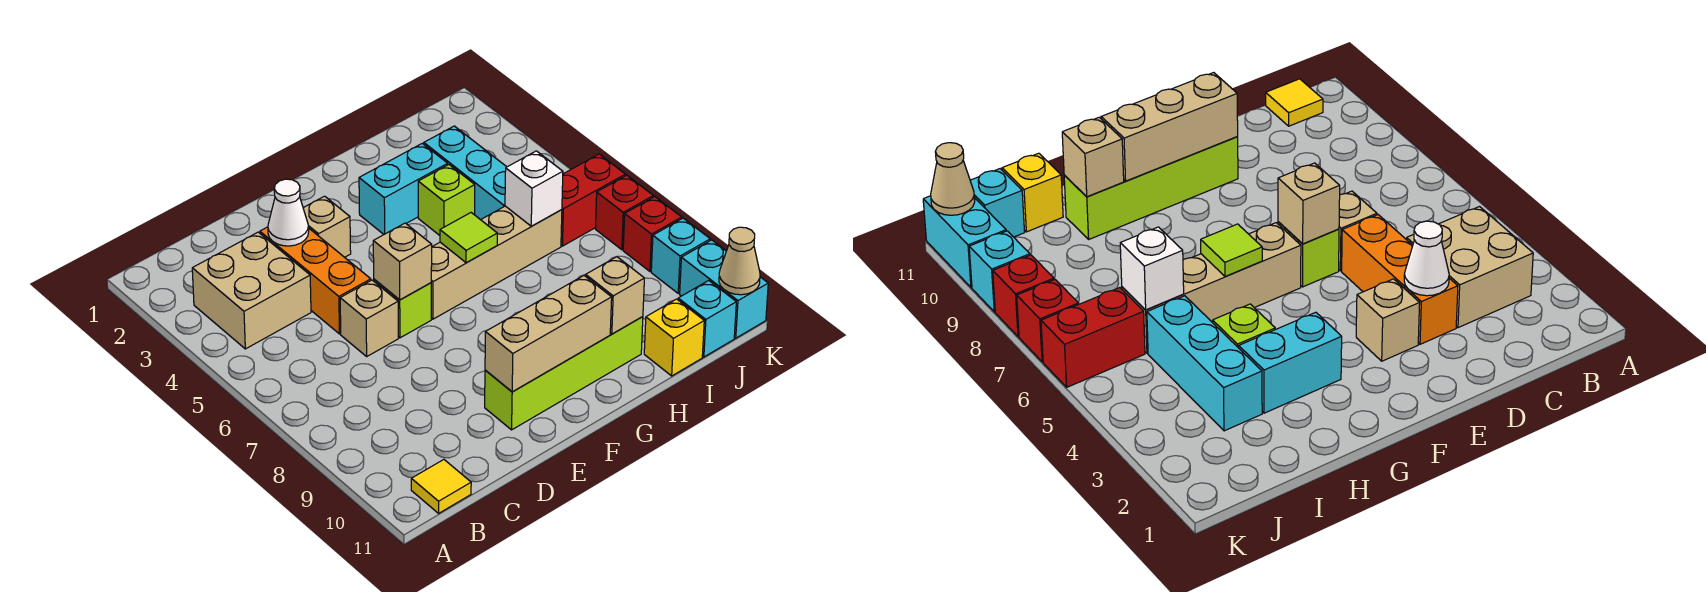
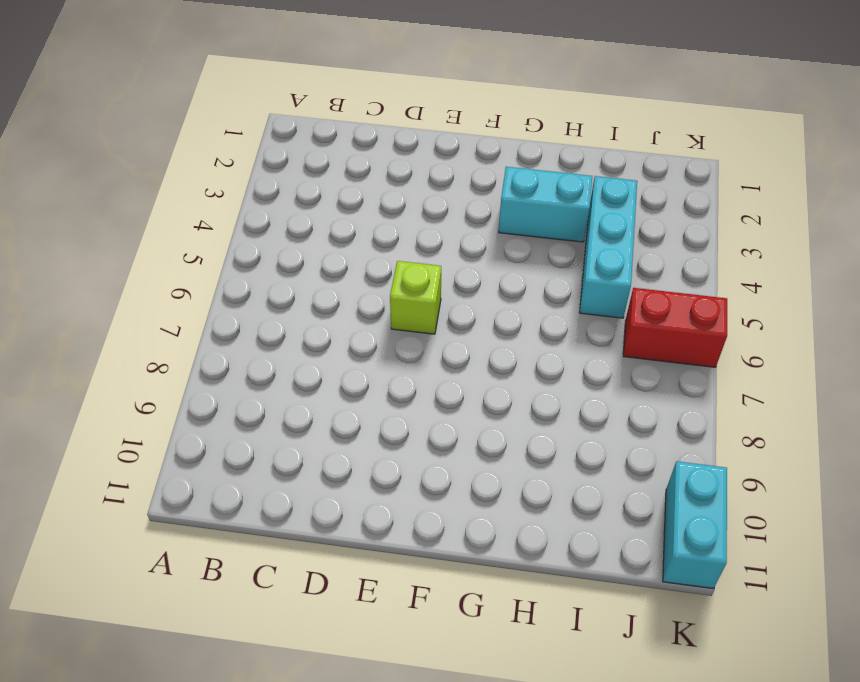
none -> tan brick B3:C4 level 1
none -> yellow tile B11 level 1
none -> orange brick D3:D5 level 1

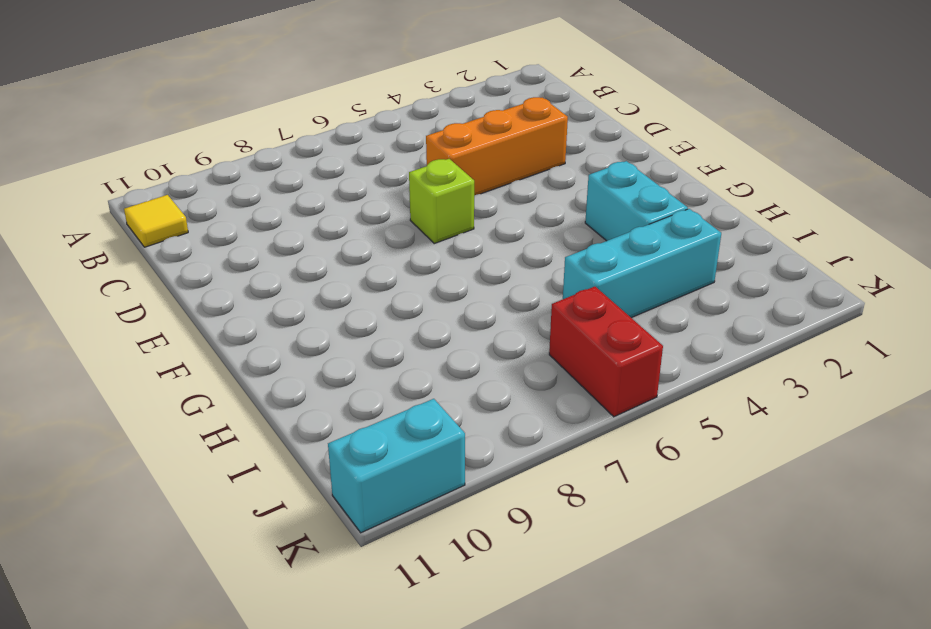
none -> tan brick B3:C4 level 1
none -> tan brick D6 level 1
none -> tan brick E3 level 1

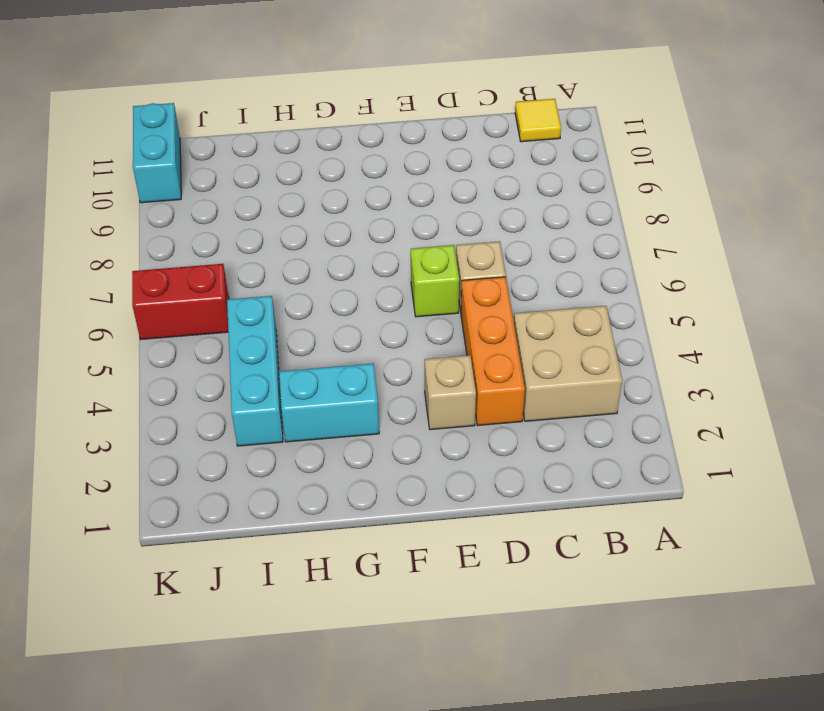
none -> lime brick E10:H10 level 1
none -> tan brick F6:I6 level 1
none -> lime brick H4 level 1

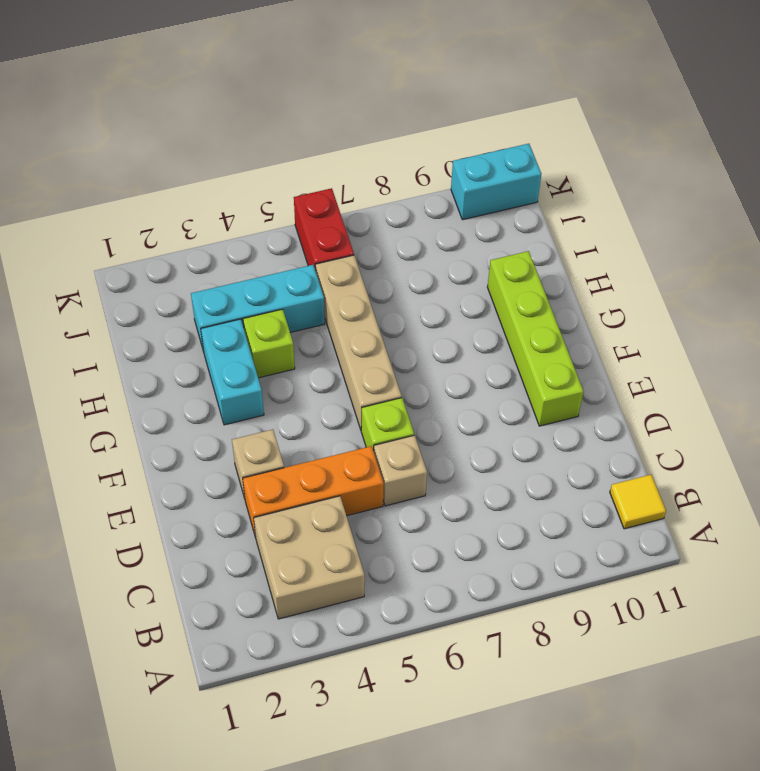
none -> yellow brick I11 level 1
none -> cyan brick J11 level 1
none -> red brick K7 level 1

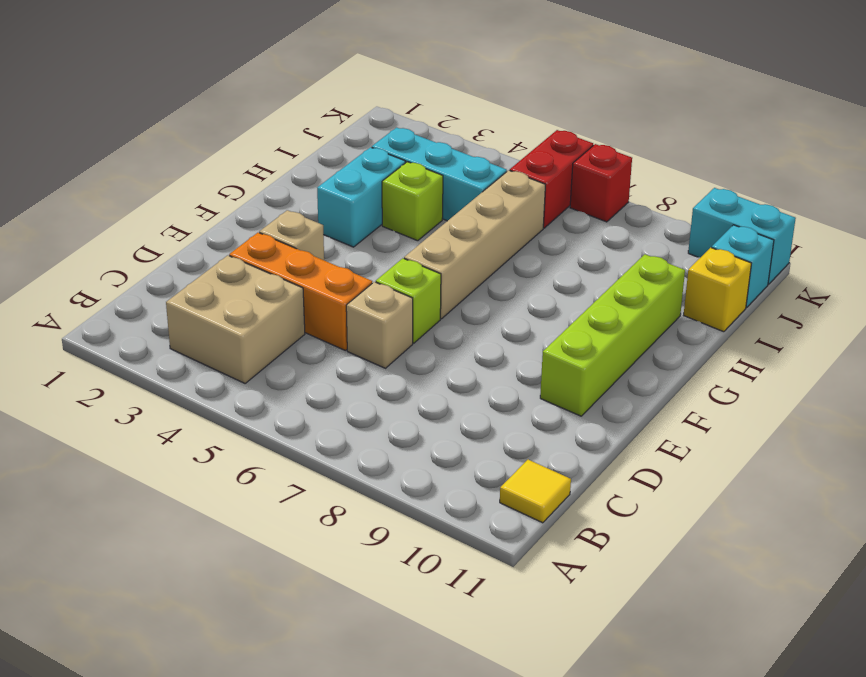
none -> red brick K8 level 1
none -> cyan brick K9 level 1
none -> white cone D3 level 2

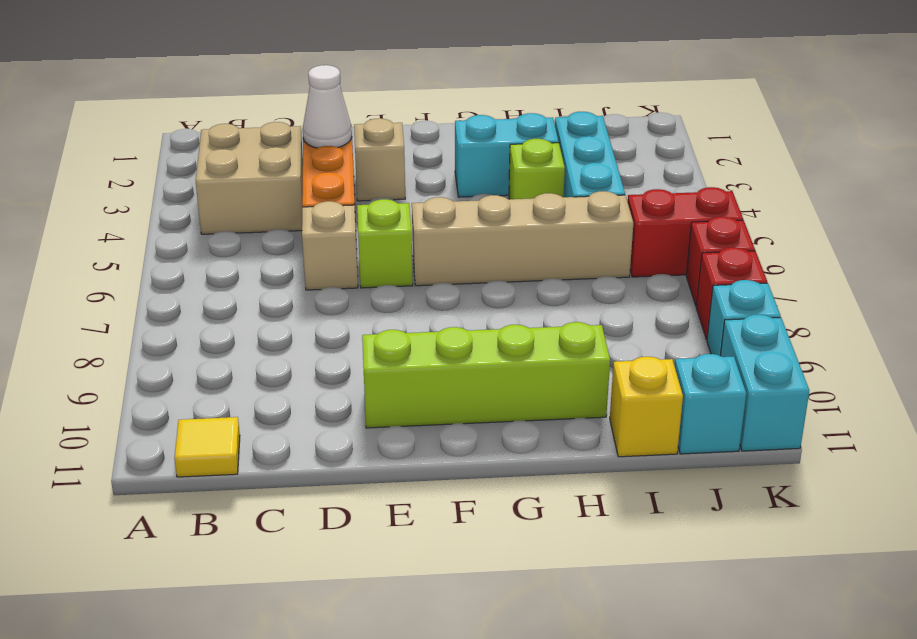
none -> tan brick E6 level 2
none -> tan brick E10:G10 level 2
none -> lime tile G6 level 2

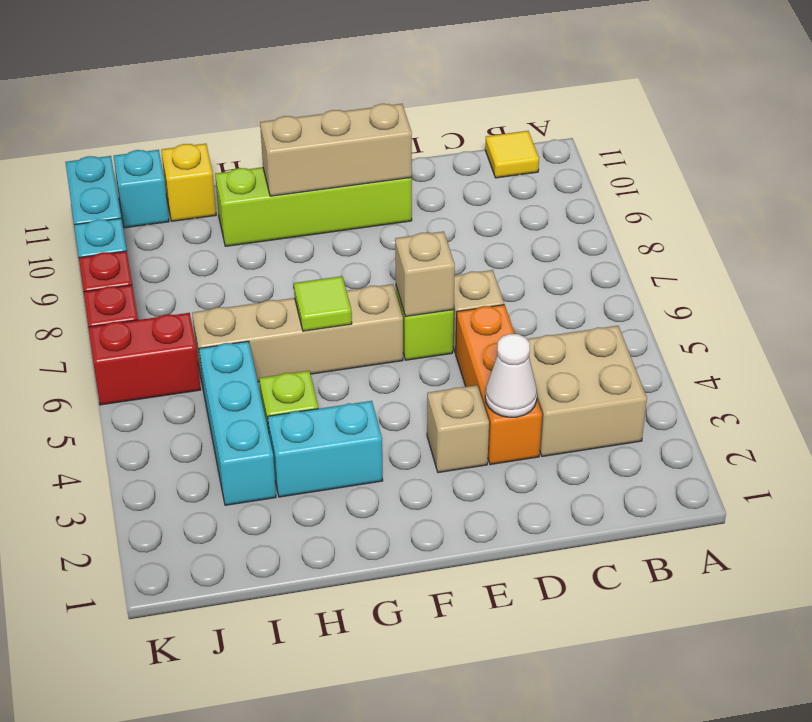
none -> tan brick H10 level 2
none -> white brick I6 level 2
none -> tan cone K11 level 2

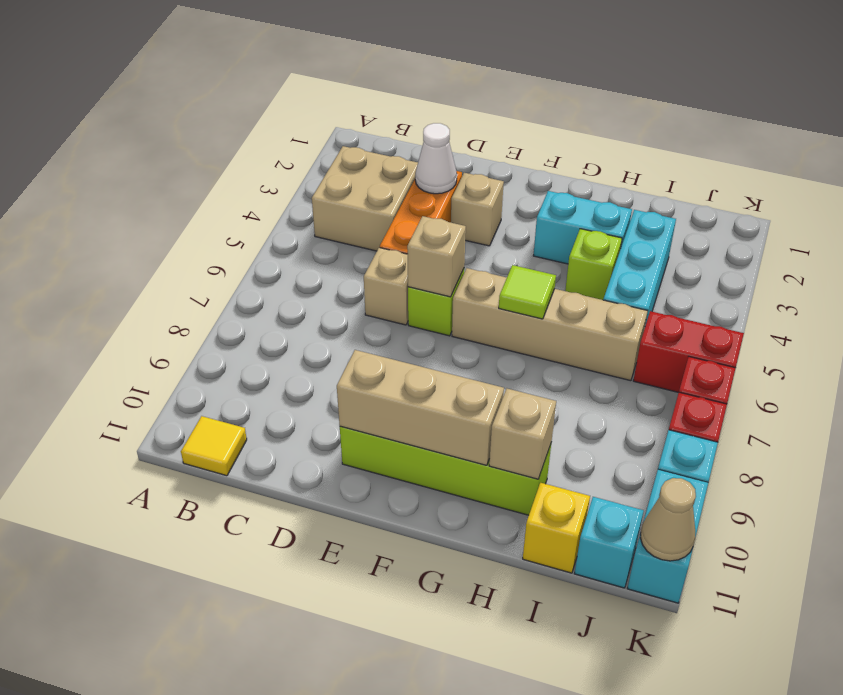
none -> white brick I6 level 2

